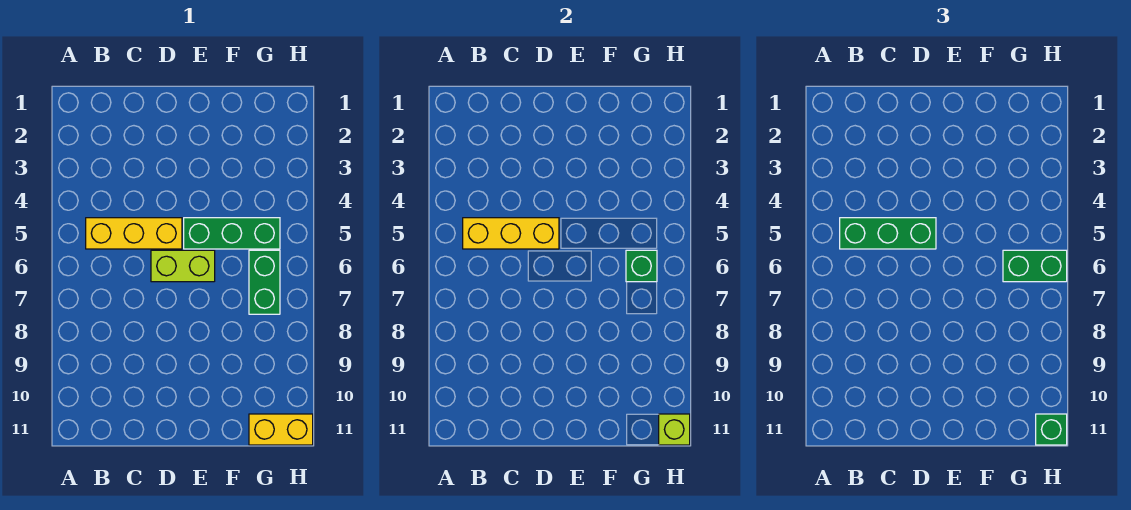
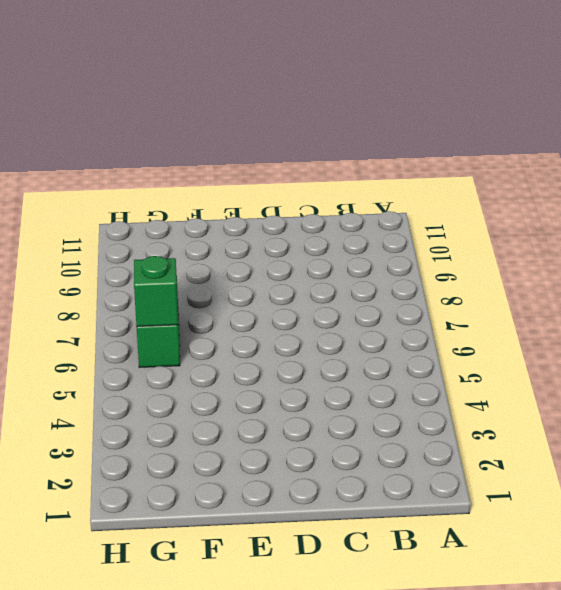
none -> yellow brick B5:D5 level 1
none -> lime brick D6:E6 level 1

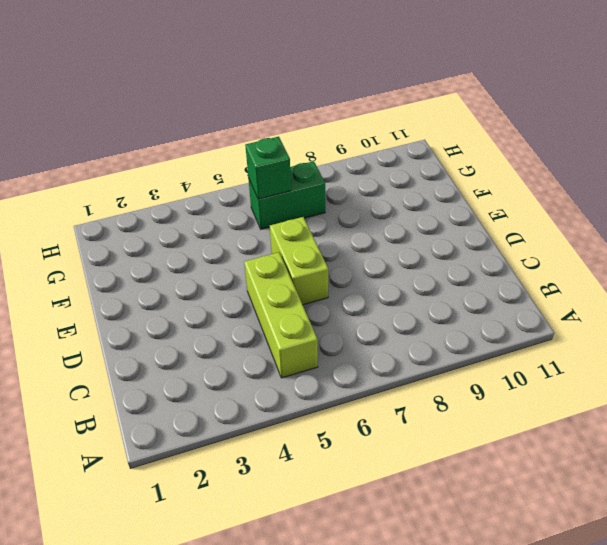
lime brick B5:D5 level 1 -> yellow brick B5:D5 level 1
none -> green brick E5:G5 level 1
none -> yellow brick G11:H11 level 1

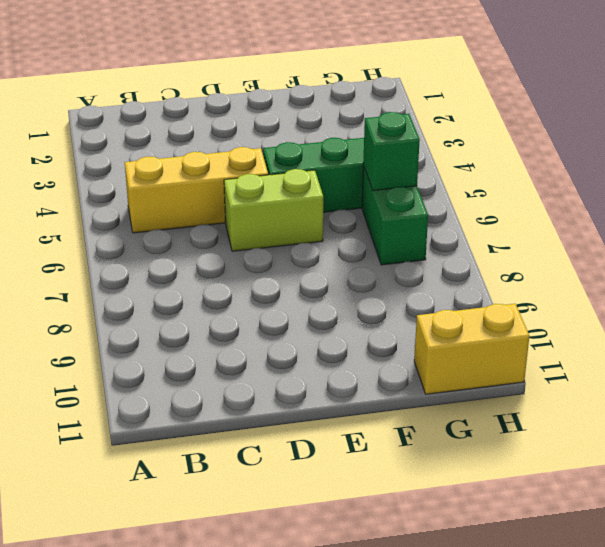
none -> yellow brick B5:D5 level 2
none -> lime brick H11 level 2

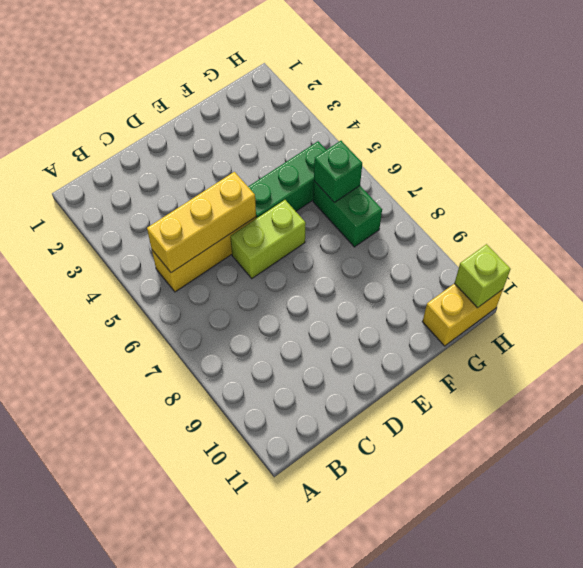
none -> green brick B5:D5 level 3
none -> green brick G6:H6 level 3

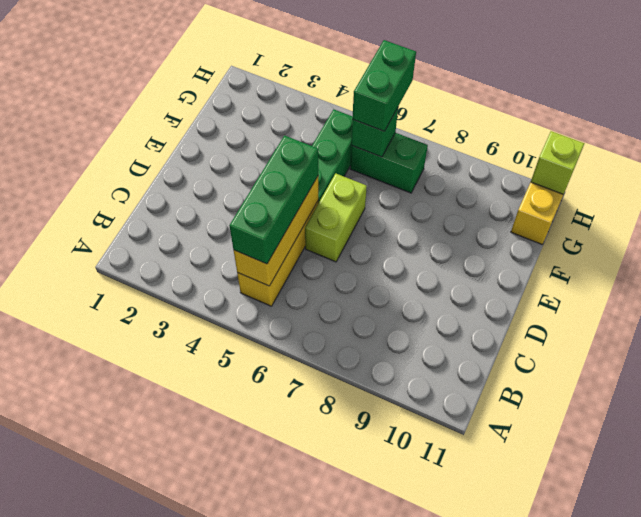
none -> green brick H11 level 3

